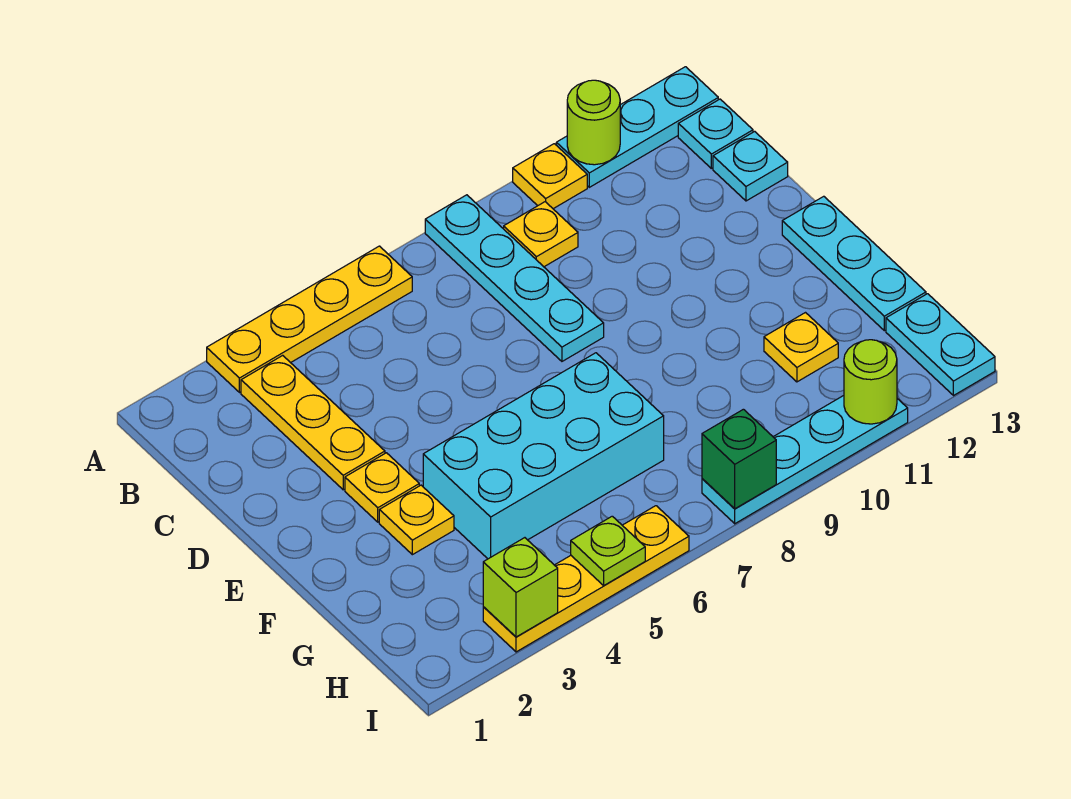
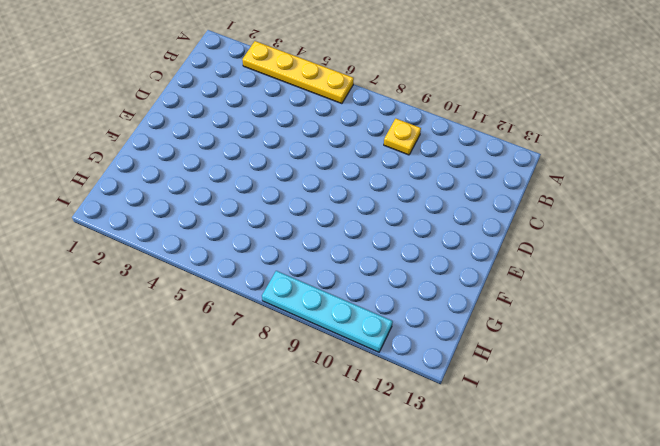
none -> cyan plate A8:D8 level 1
none -> yellow plate A10 level 1
none -> cyan plate A11:A13 level 1

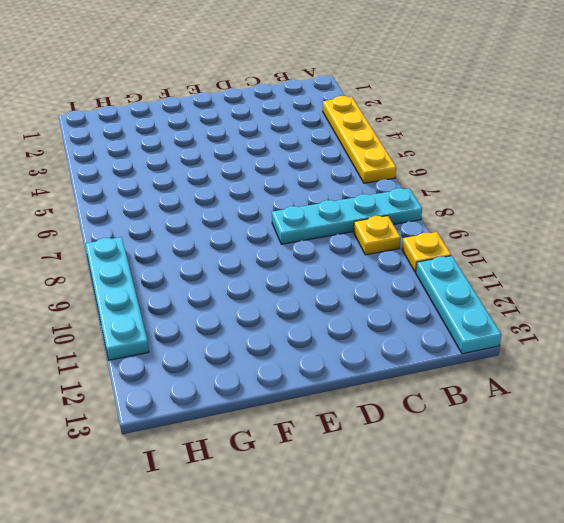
none -> yellow plate B3:D3 level 1
none -> cyan plate B13 level 1
none -> cyan plate C13 level 1

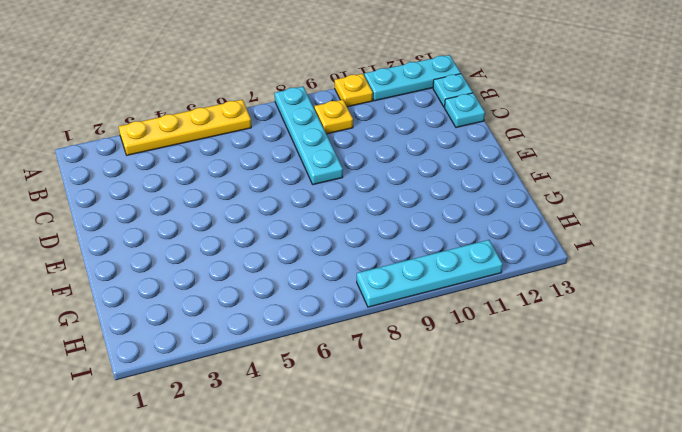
none -> yellow plate B3:D3 level 1
none -> yellow plate E3 level 1
none -> cyan plate E13:G13 level 1

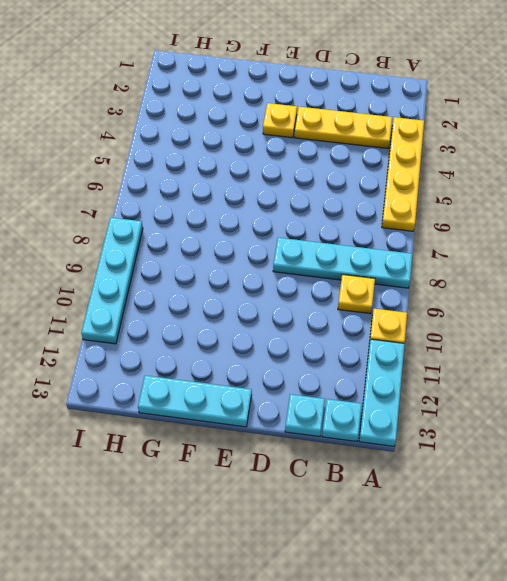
none -> yellow plate F3 level 1
none -> cyan brick F4:G7 level 1
none -> yellow plate G11 level 1

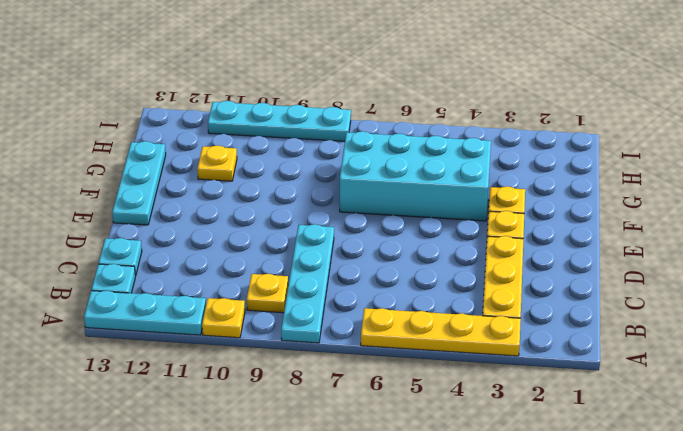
none -> cyan plate H13:I13 level 1
none -> yellow plate I3:I6 level 1
none -> lime round brick A11 level 2

